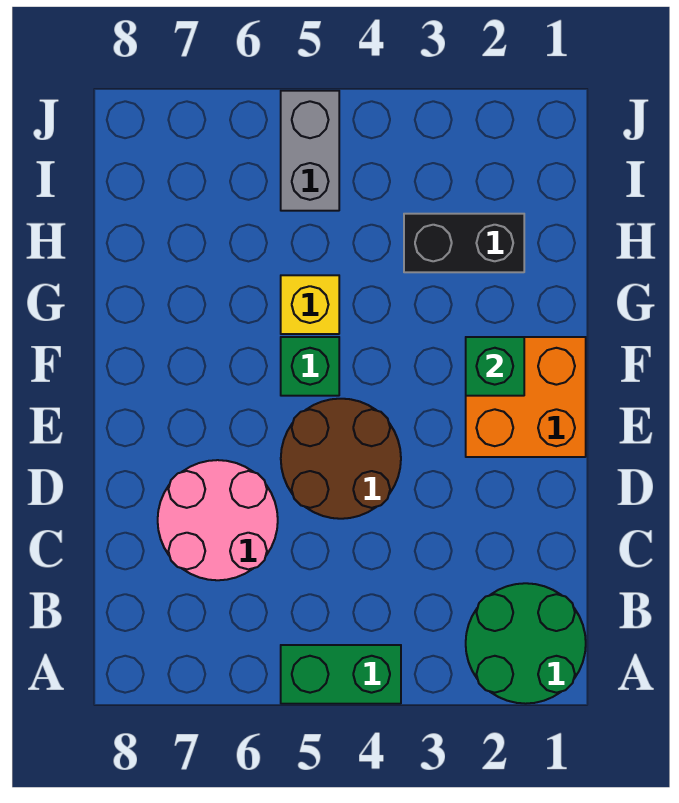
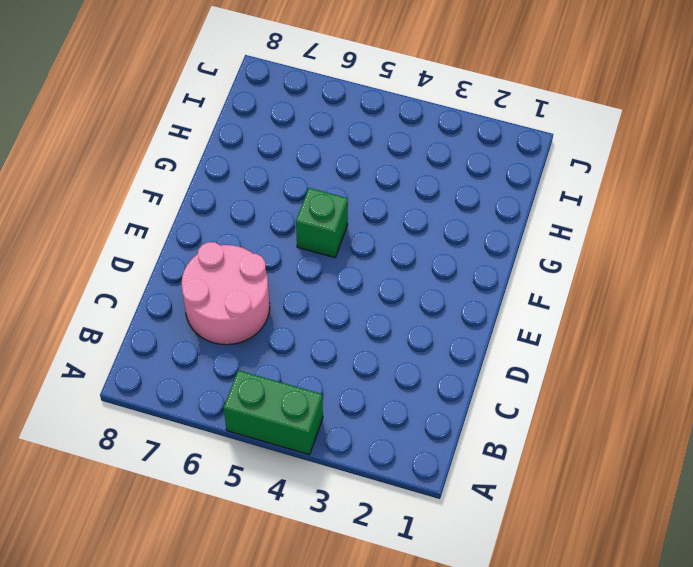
none -> green round brick A1:B2 level 1
none -> brown round brick D4:E5 level 1

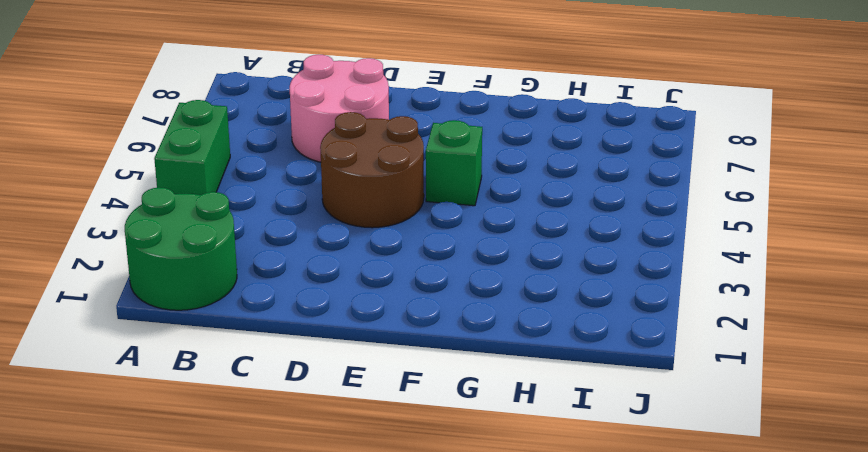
none -> orange brick E1:F2 level 1
none -> yellow brick G5 level 1

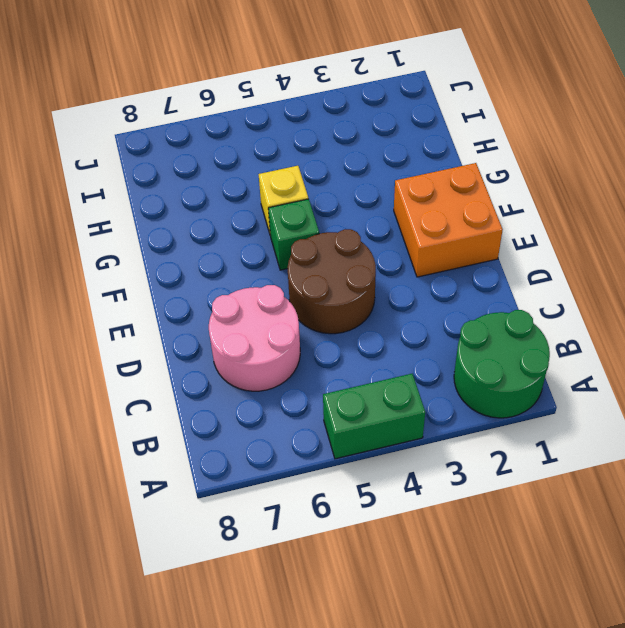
none -> black brick H2:H3 level 1
none -> grey brick I5:J5 level 1

